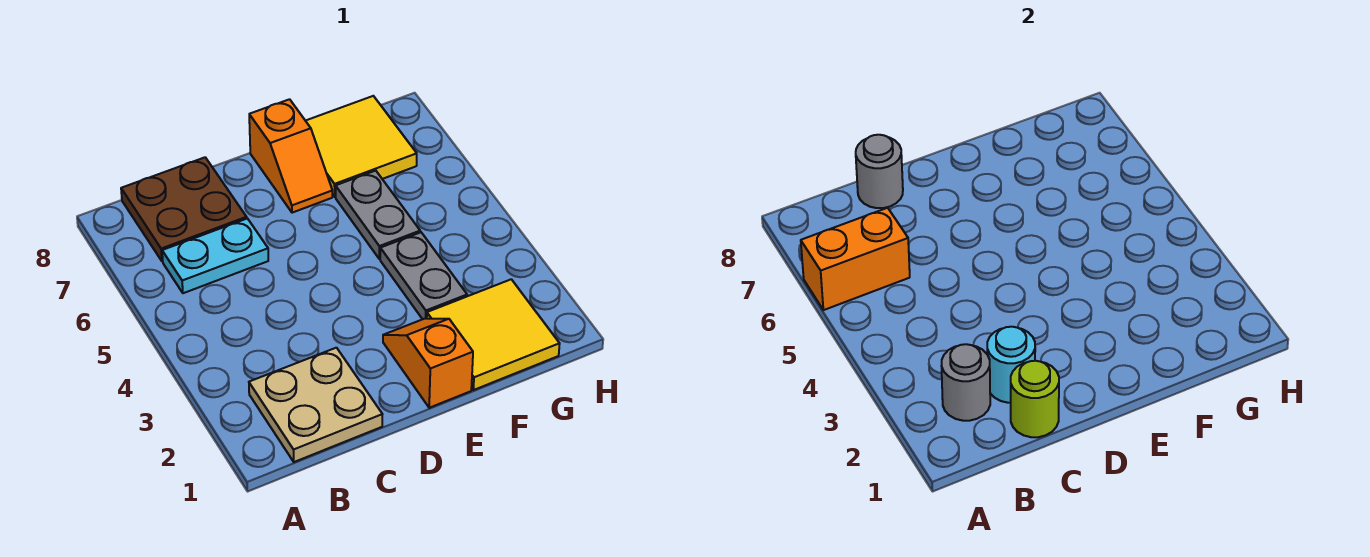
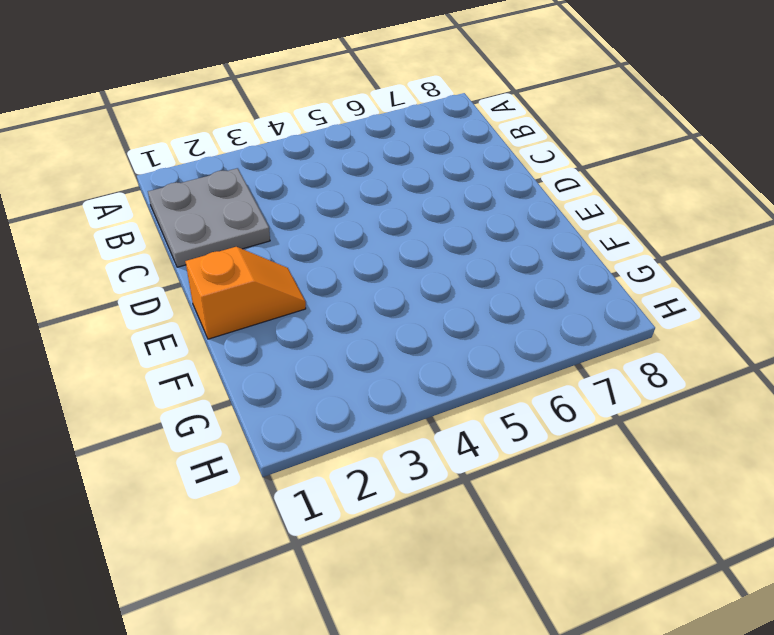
grey plate B1:C2 level 1 -> tan plate B1:C2 level 1
none -> cyan plate B6:C6 level 1
none -> brown plate B7:C8 level 1
none -> orange slope E7:E8 level 1 top 8

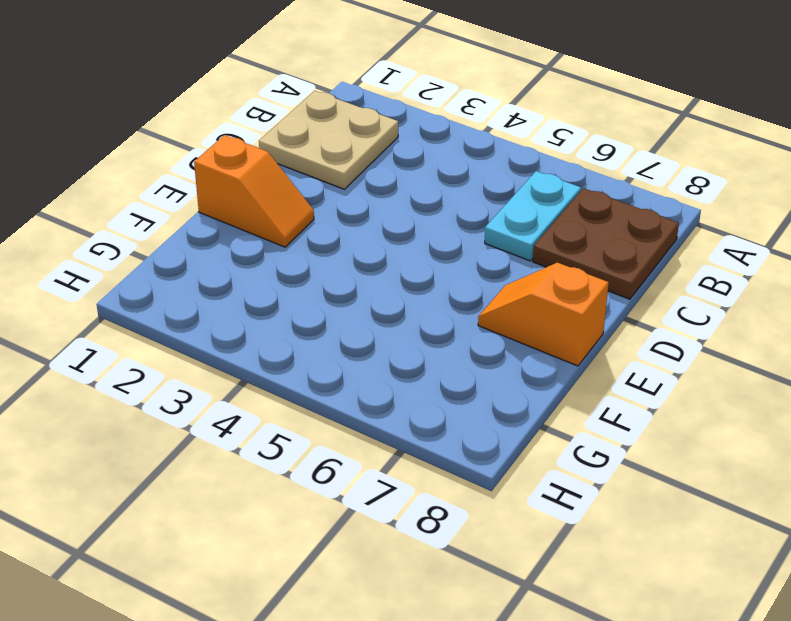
none -> yellow tile F1:G2 level 1
none -> grey plate F3:F4 level 1
none -> grey plate F5:F6 level 1

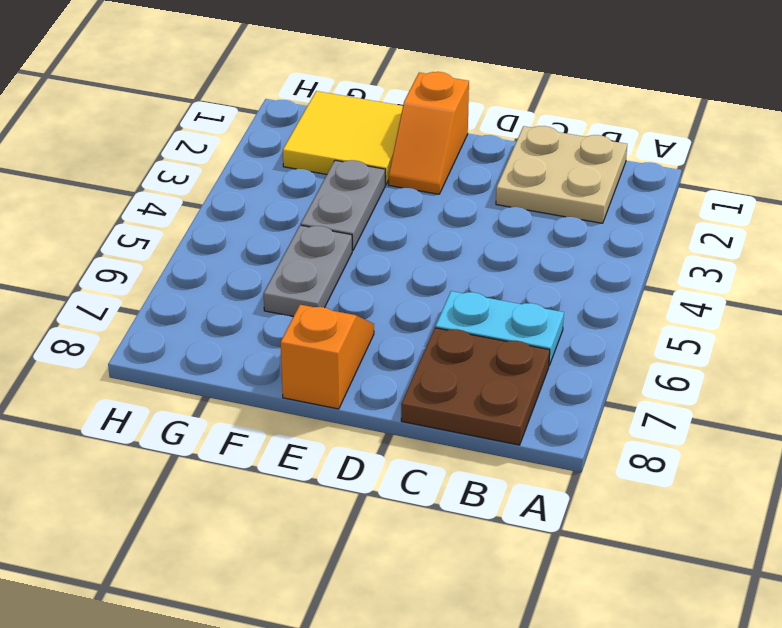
none -> yellow tile F7:G8 level 1
none -> orange brick A6:B6 level 2
none -> grey round brick B2 level 2

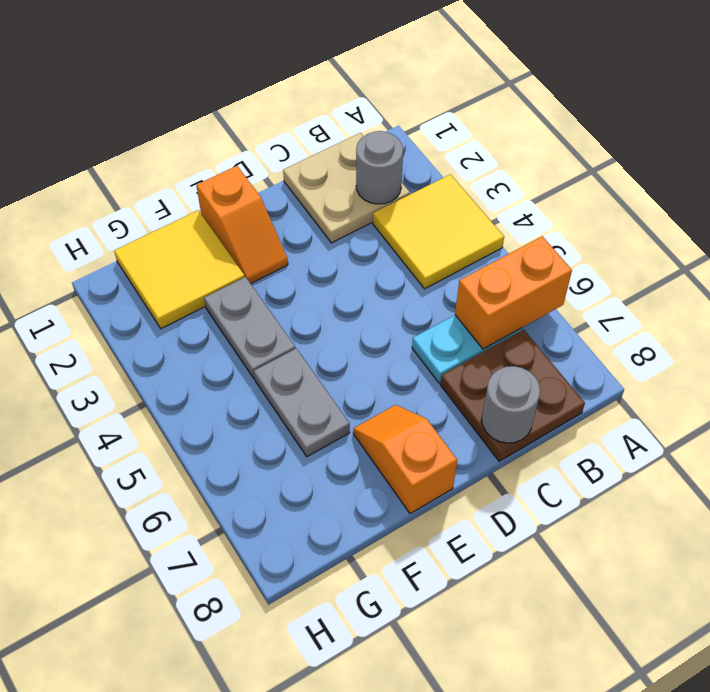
yellow tile A3:B4 level 1 -> yellow tile F7:G8 level 1
none -> lime round brick C1 level 2
none -> cyan round brick C2 level 2

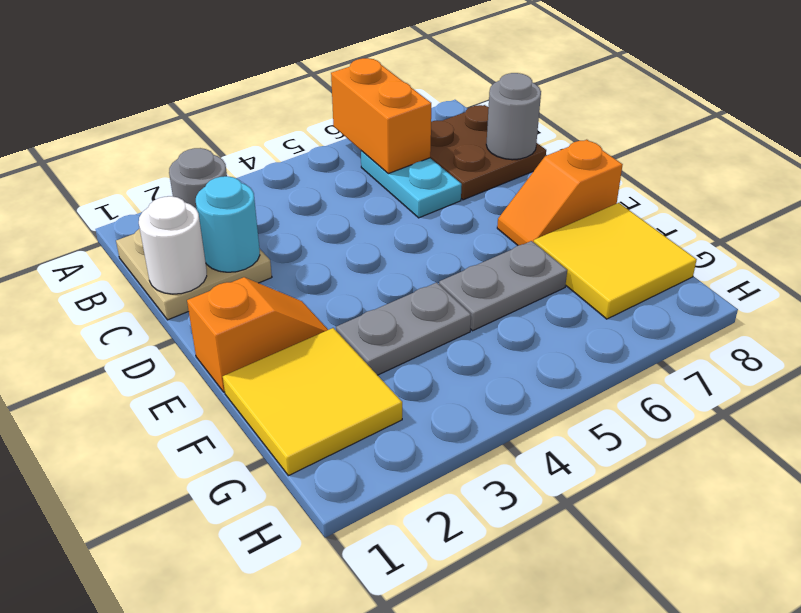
white round brick C1 level 2 -> lime round brick C1 level 2

